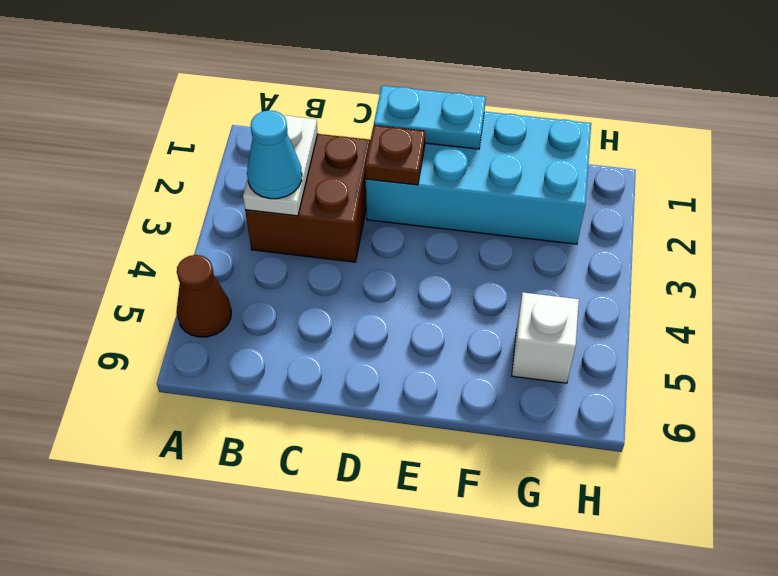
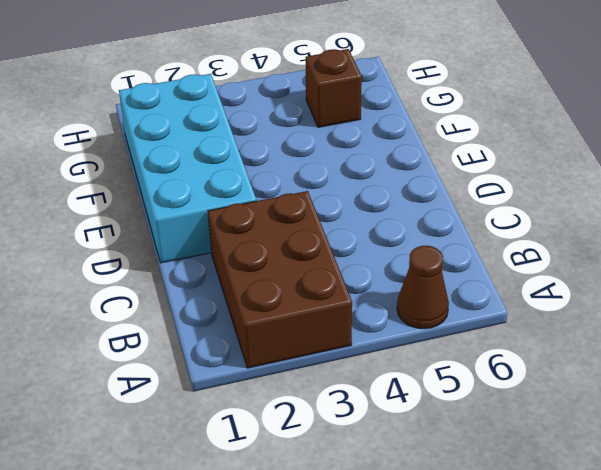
brown brick A2:C3 level 1 -> brown brick B2:C3 level 1
brown brick G5 level 1 -> white brick G5 level 1
none -> white plate B2:B3 level 2
none -> cyan plate D1:E1 level 2

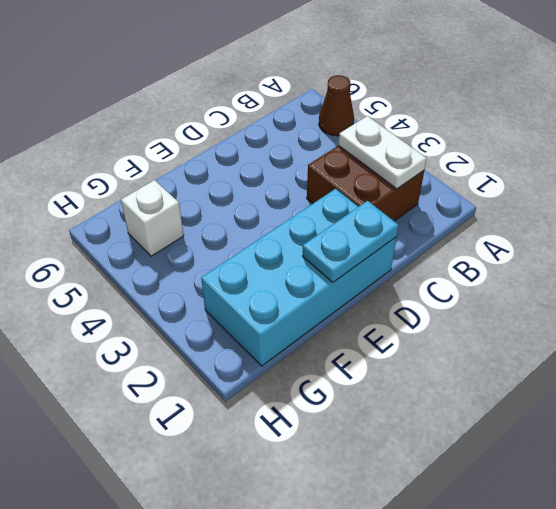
none -> brown plate D2 level 2
none -> cyan cone B3 level 3

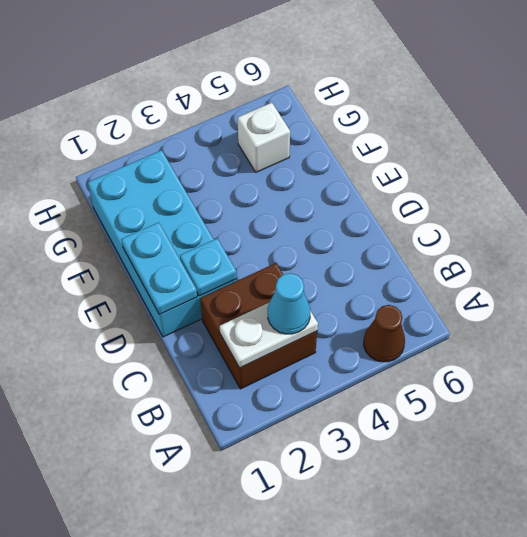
cyan plate D2 level 2 -> brown plate D2 level 2

